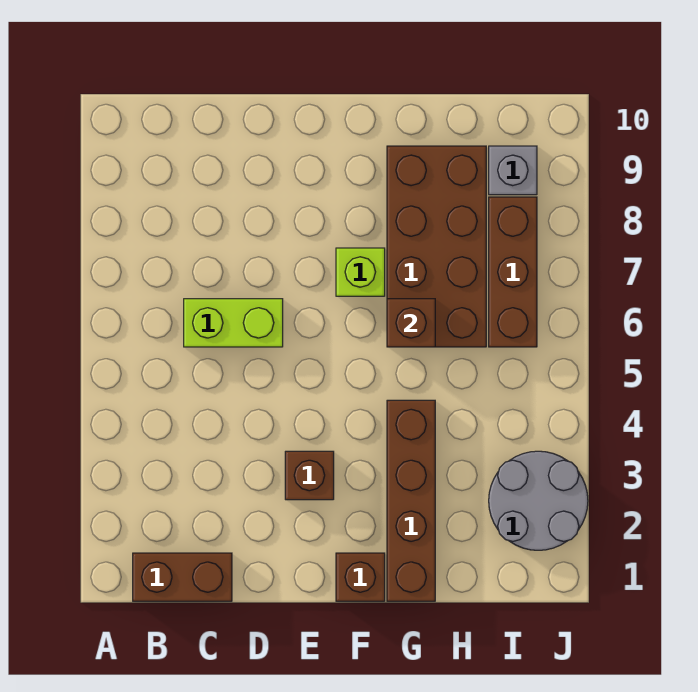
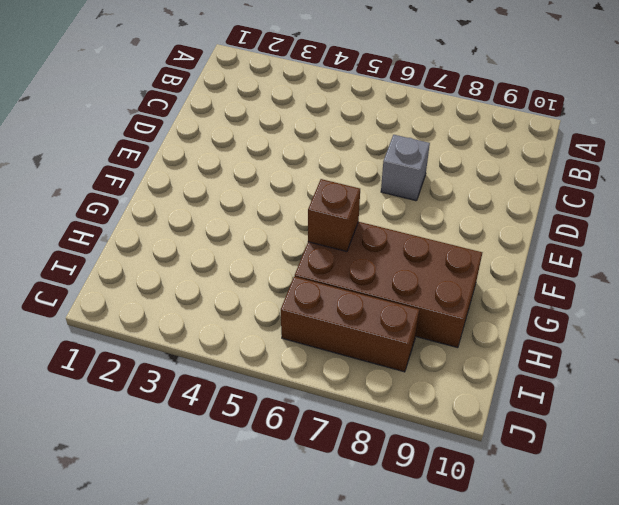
grey brick D7 level 1 -> grey brick I9 level 1
none -> brown brick B1:C1 level 1
none -> lime brick C6:D6 level 1

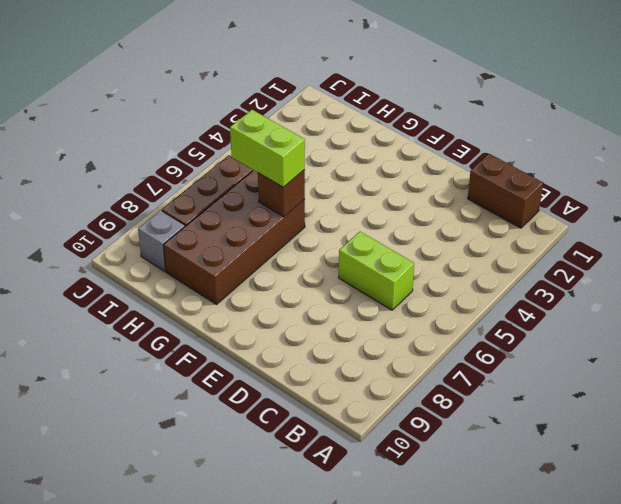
lime brick G6:H6 level 3 -> none
none -> brown brick E3 level 1
none -> brown brick F1 level 1

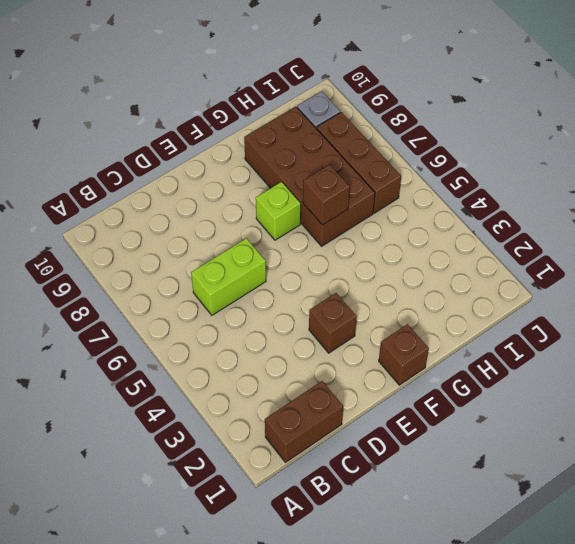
none -> brown brick G1:G4 level 1
none -> grey round brick I2:J3 level 1

